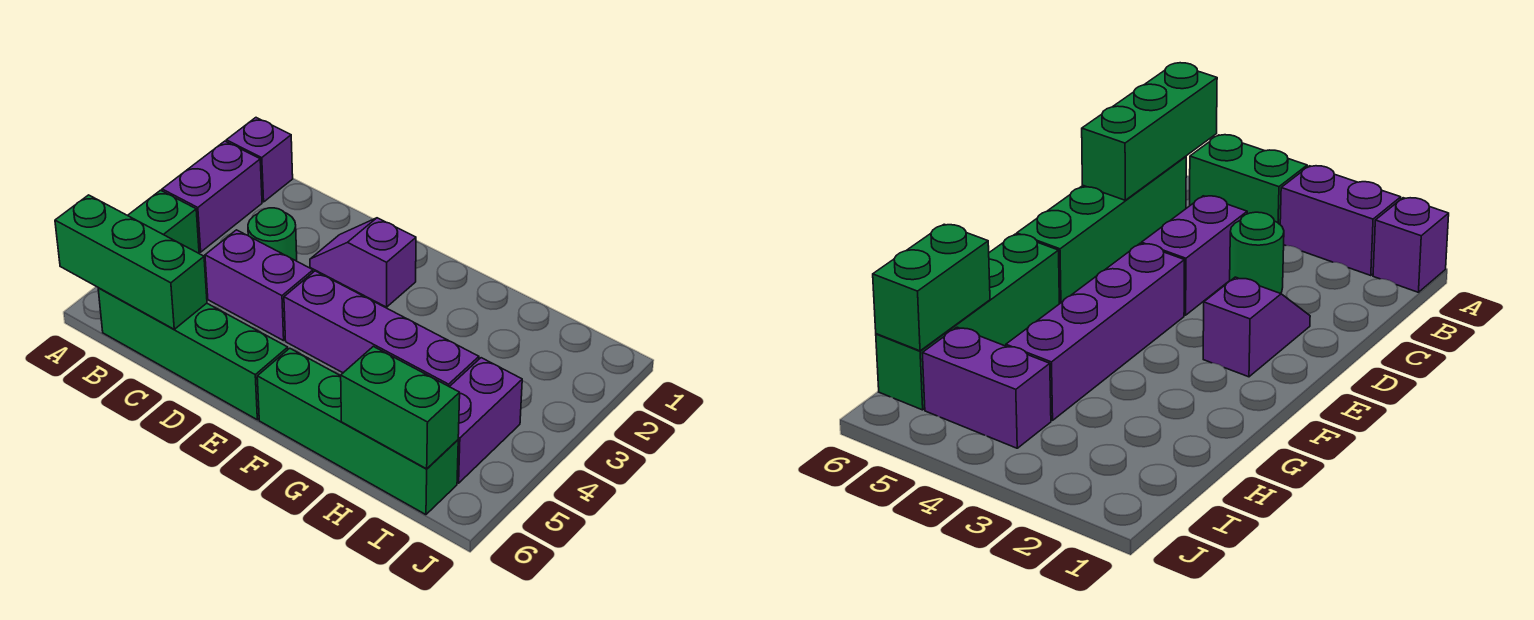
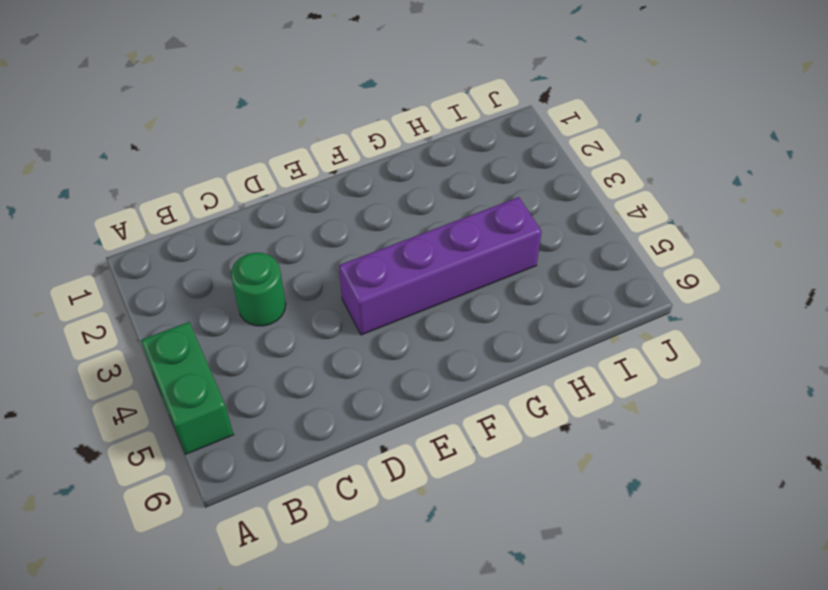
none -> purple brick A1 level 1
none -> purple brick A2:A3 level 1
none -> green brick B6:E6 level 1

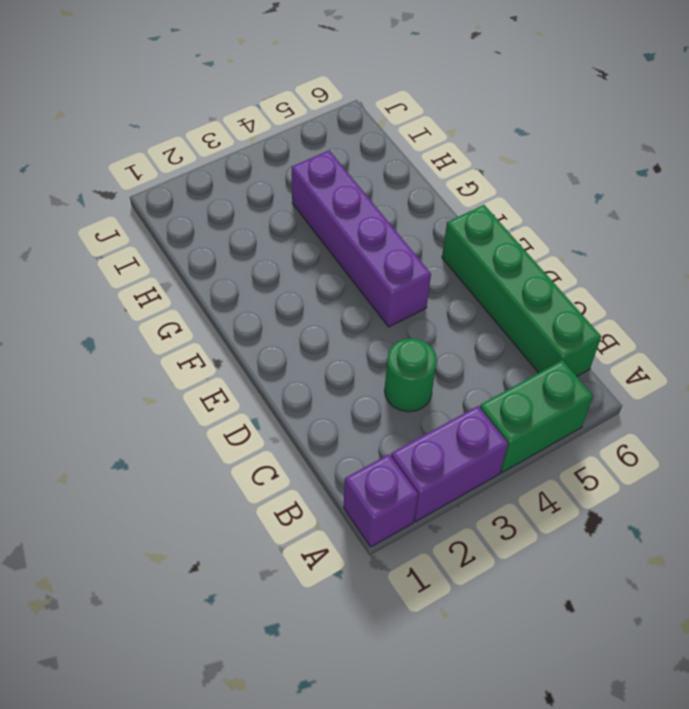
none -> purple brick C4:D4 level 1
none -> purple slope D2:E2 level 1 top E
none -> green brick F6:I6 level 1

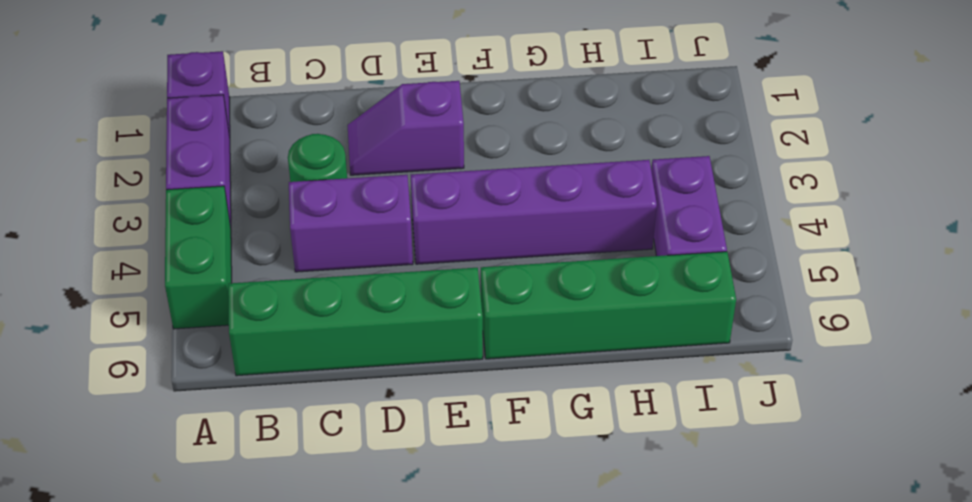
none -> green brick A6:C6 level 2
none -> green brick H6:I6 level 2

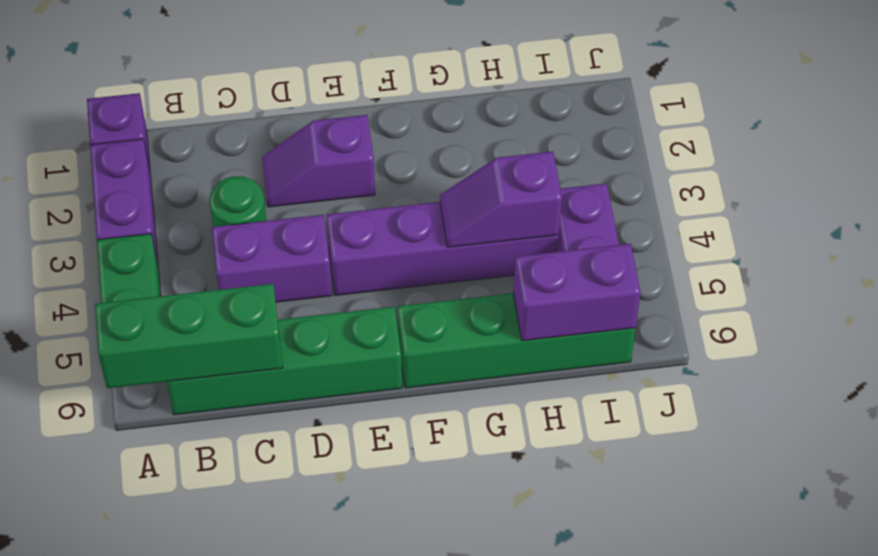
purple slope G4:H4 level 2 top H -> none
purple brick H6:I6 level 2 -> green brick H6:I6 level 2

